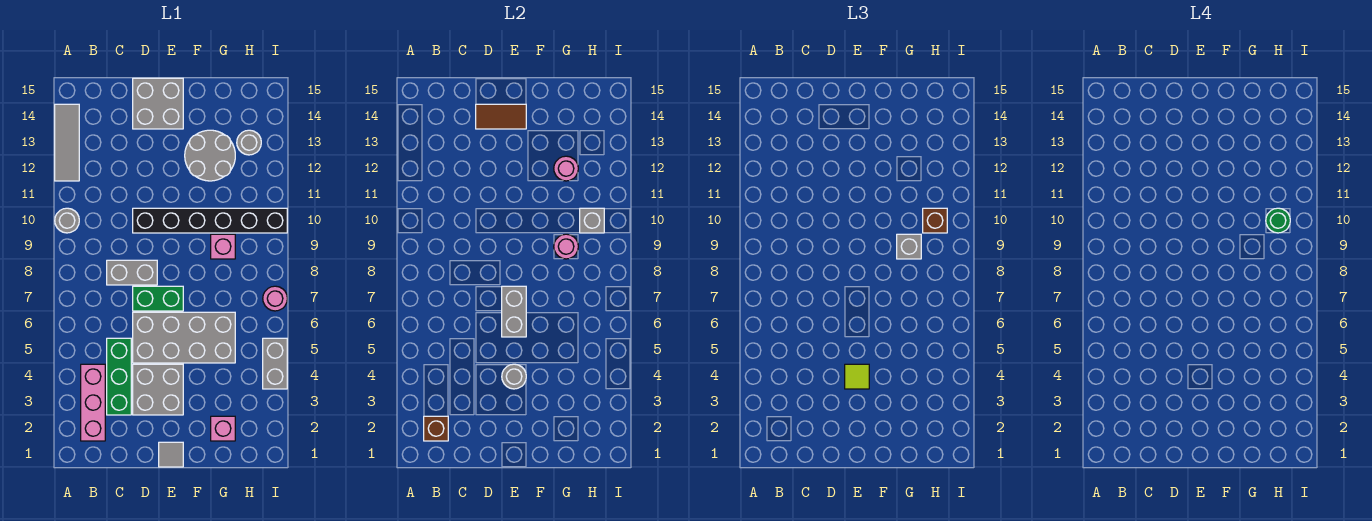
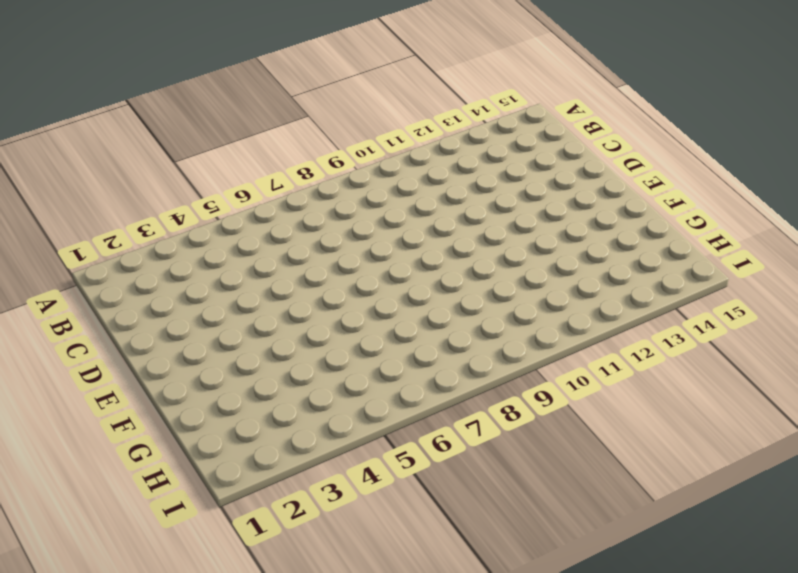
none -> grey round brick A10 level 1
none -> grey tile A12:A14 level 1
none -> pink brick B2:B4 level 1

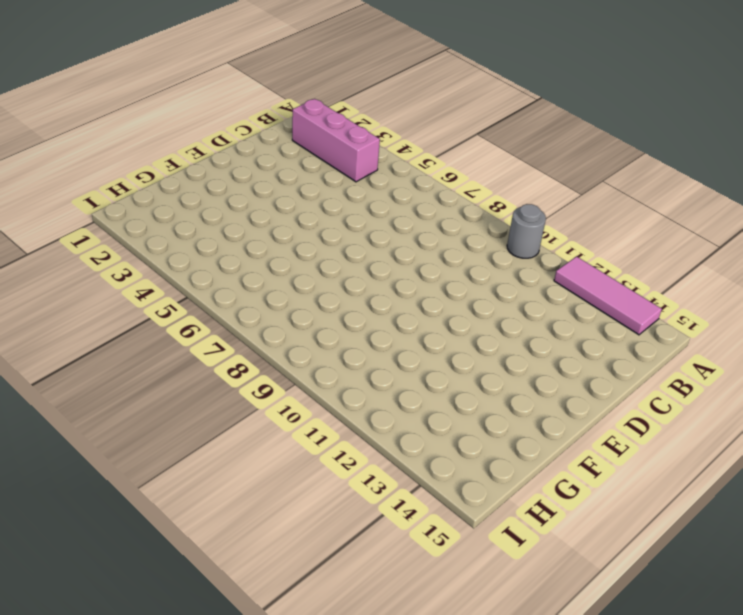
pink tile A12:A14 level 1 -> grey tile A12:A14 level 1
none -> green brick C3:C5 level 1
none -> grey brick C8:D8 level 1
none -> grey brick D3:E4 level 1

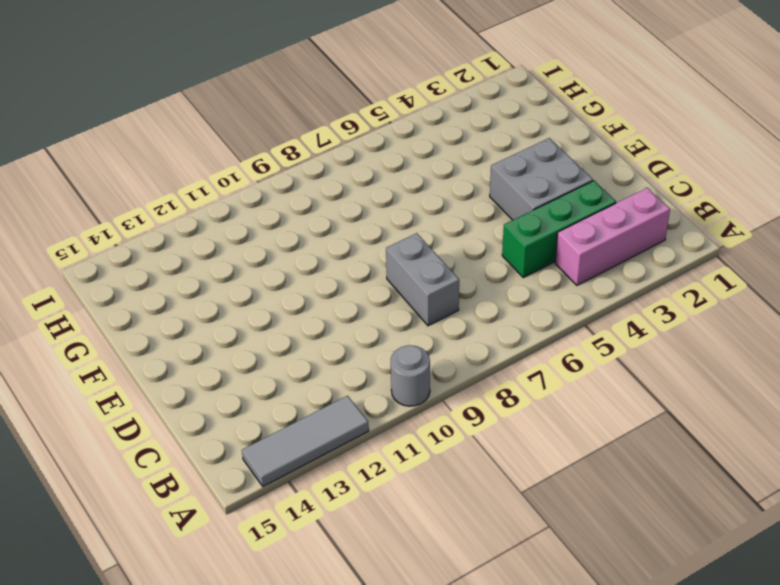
none -> grey brick D5:G6 level 1
none -> green brick D7:E7 level 1
none -> black brick D10:I10 level 1

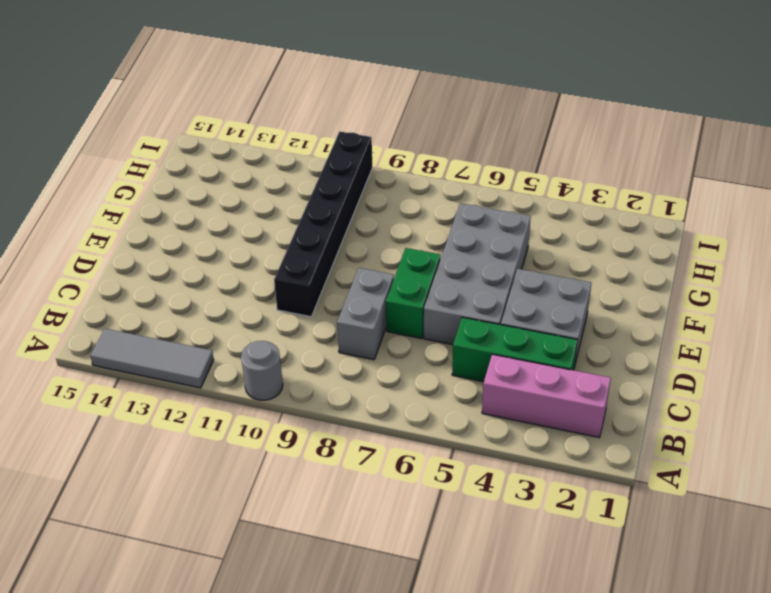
none -> grey brick D14:E15 level 1
none -> grey tile E1 level 1
none -> grey round brick F12:G13 level 1

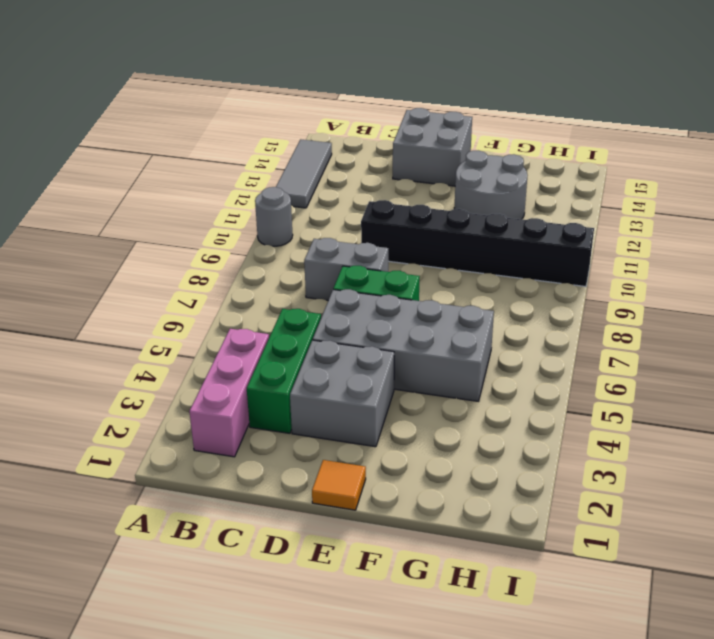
orange tile E1 level 1 -> grey tile E1 level 1
none -> pink brick G2 level 1
none -> pink brick G9 level 1
none -> grey round brick H13 level 1

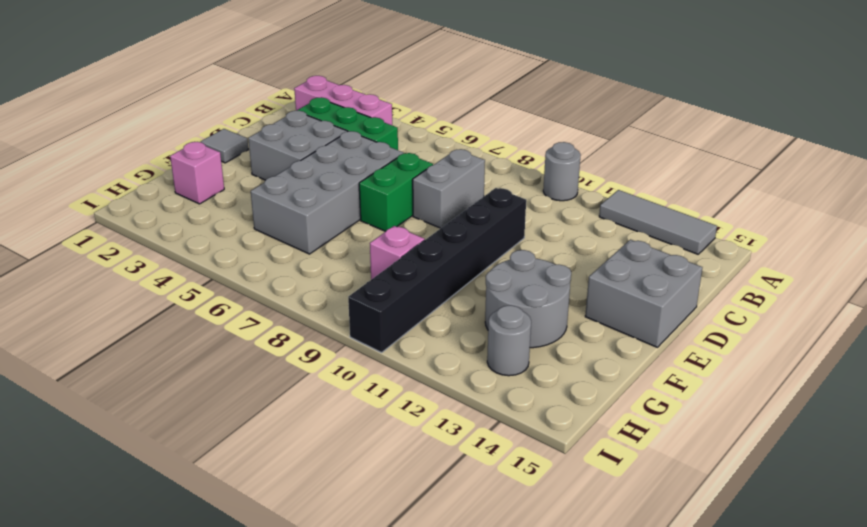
none -> grey brick I4:I5 level 1
none -> pink round brick I7 level 1
none -> brown brick B2 level 2

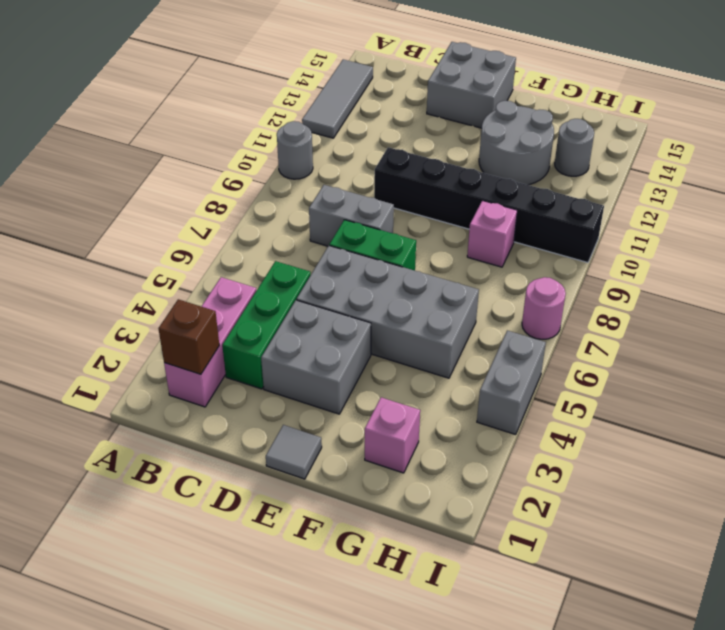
none -> brown tile D14:E14 level 2
none -> grey round brick E4 level 2
none -> grey brick E6:E7 level 2

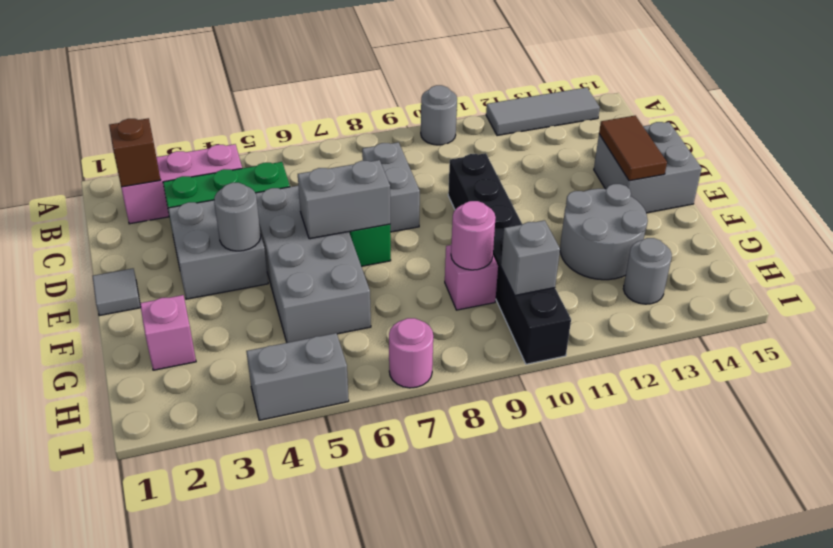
none -> pink round brick G12 level 2
none -> lime tile E4 level 3
none -> grey brick G9 level 3

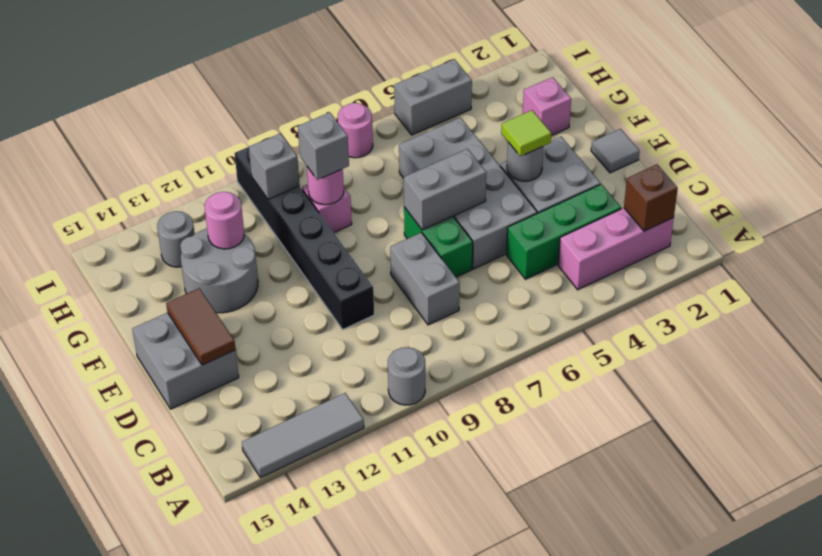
none -> brown brick H10 level 3
none -> green round brick H10 level 4

